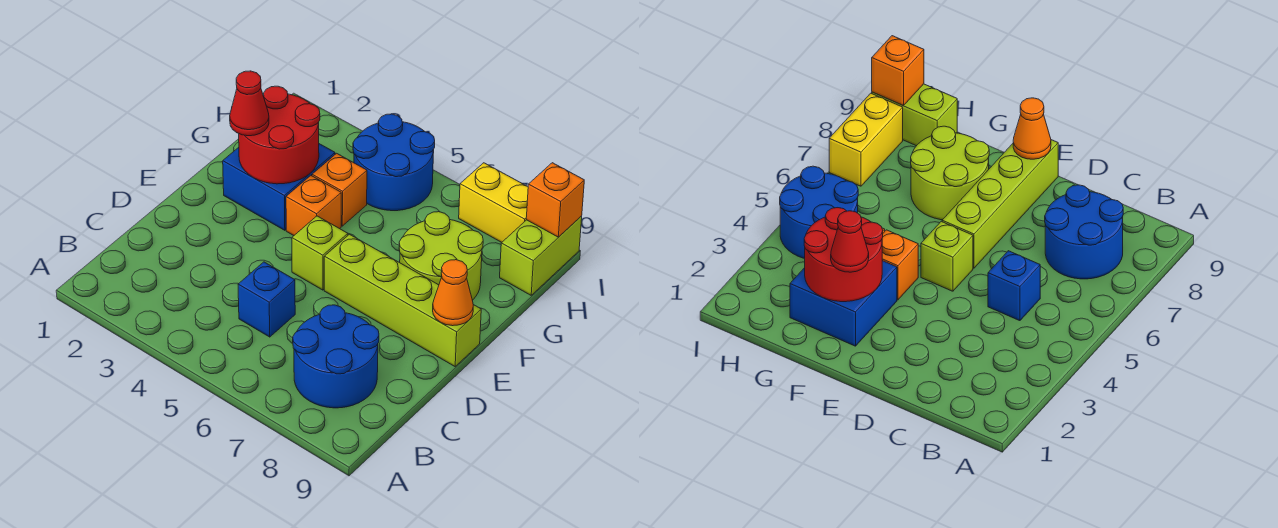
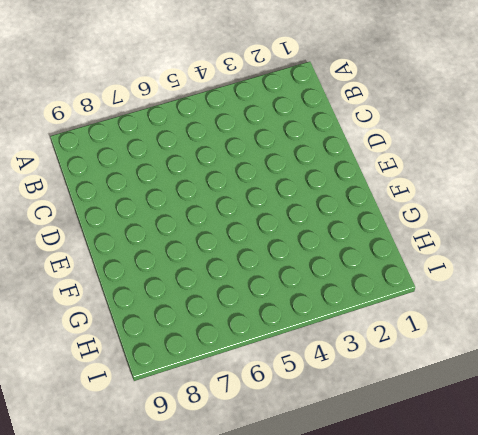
none -> blue round brick B7:C8 level 1
none -> blue brick C5 level 1
none -> lime brick E5 level 1

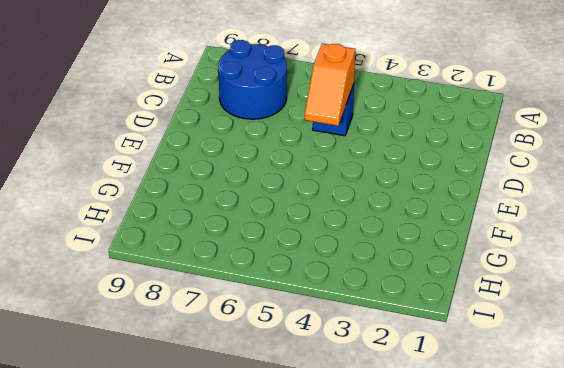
orange slope C5:D5 level 2 top C -> none
none -> lime brick E5 level 1
none -> lime brick E6:E9 level 1
none -> blue brick F2:G3 level 1

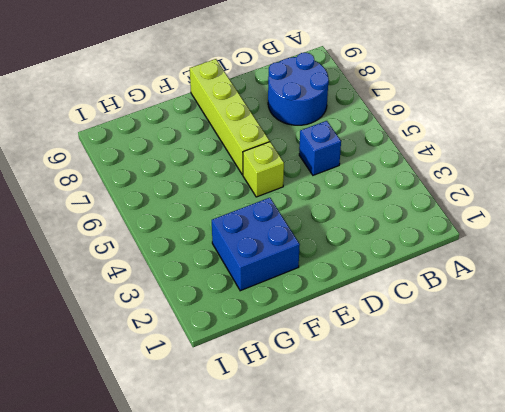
none -> orange brick F4 level 1
none -> lime round brick F7:G8 level 1
none -> orange brick G4 level 1

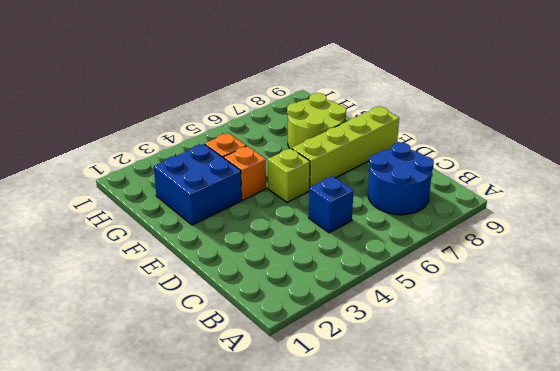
none -> blue round brick H4:I5 level 1
none -> lime brick H9:I9 level 1
none -> yellow brick I7:I8 level 1

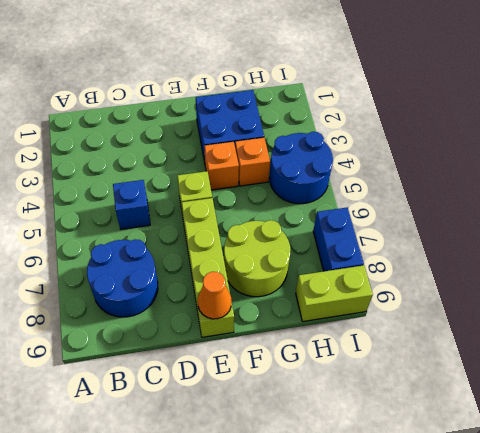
blue brick I7:I8 level 1 -> yellow brick I7:I8 level 1
none -> red round brick F2:G3 level 2
none -> orange brick I9 level 2
none -> red cone F2 level 3

